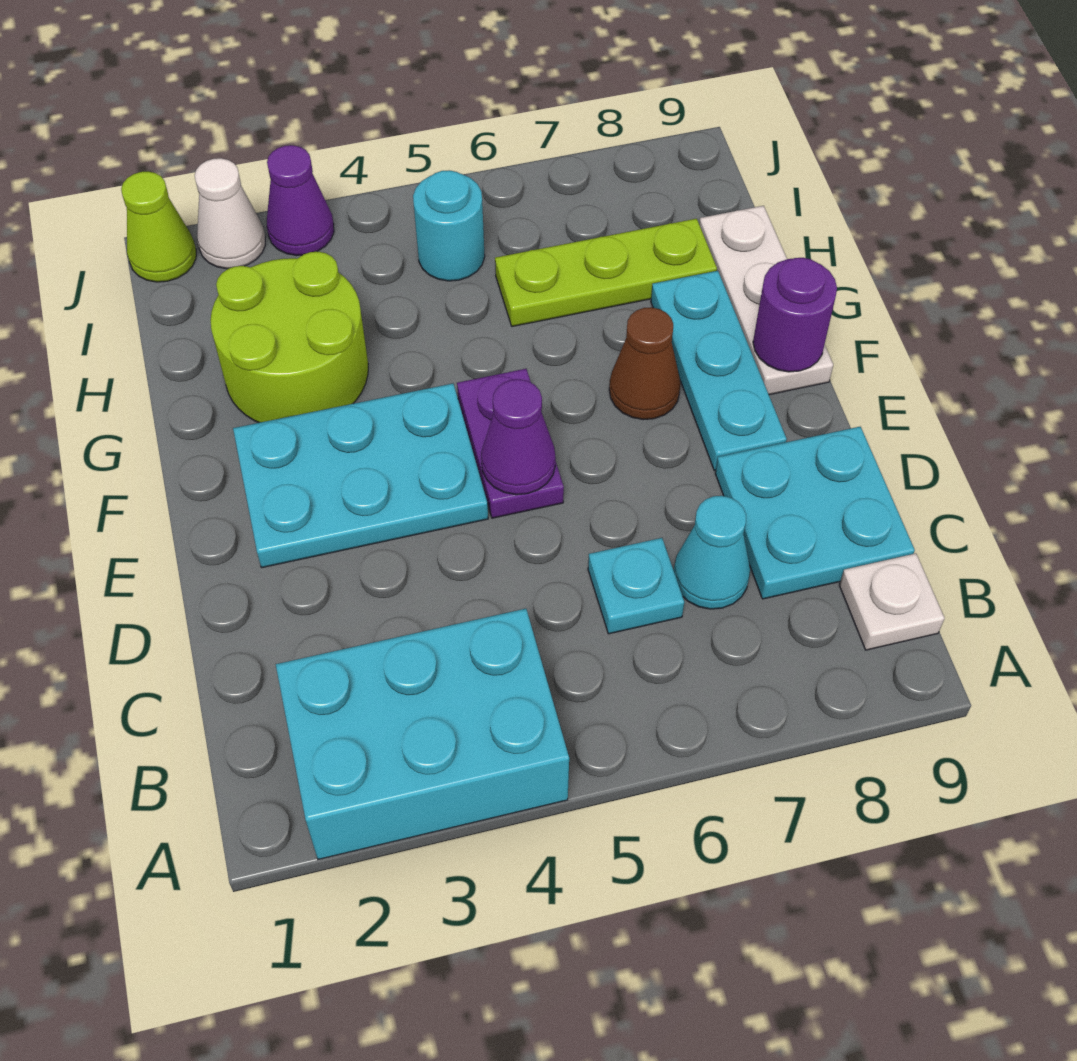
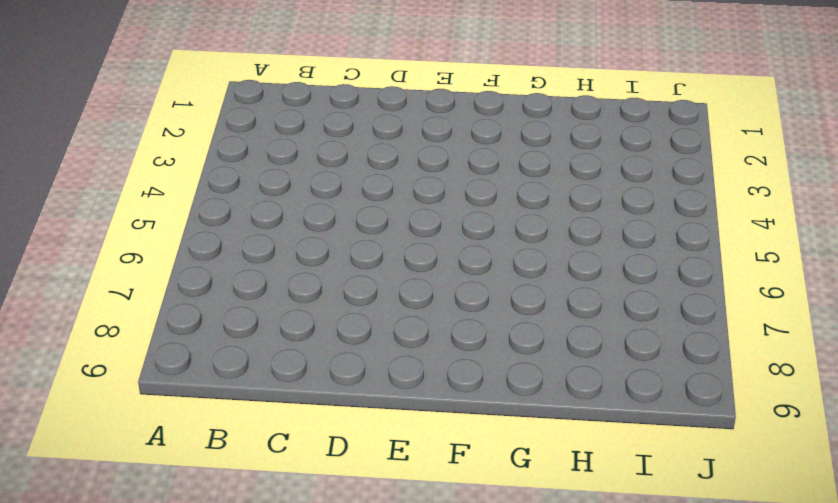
none -> cyan brick A2:B4 level 1
none -> white plate B9 level 1
none -> cyan plate C6 level 1

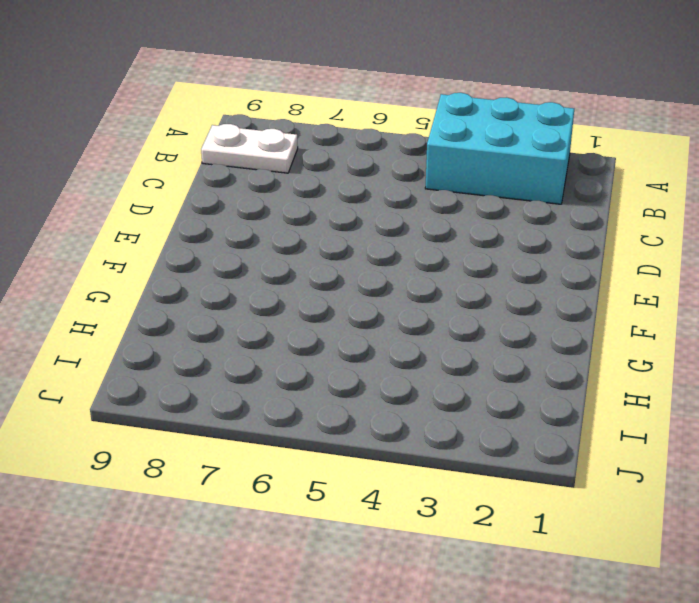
white plate B8:B9 level 1 -> white plate B9 level 1
none -> cyan plate C6 level 1
none -> cyan cone C7 level 1
none -> cyan plate C8:D9 level 1

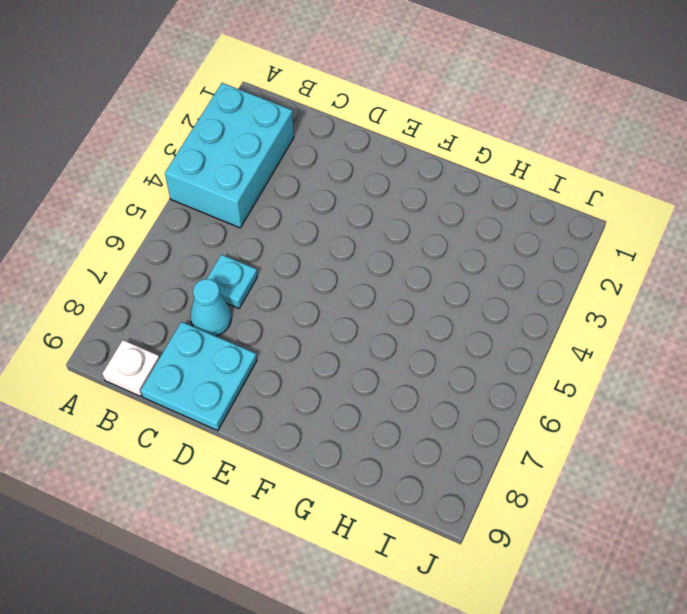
none -> cyan plate E2:F4 level 1
none -> purple plate E5:F5 level 1
none -> cyan plate E8:G8 level 1

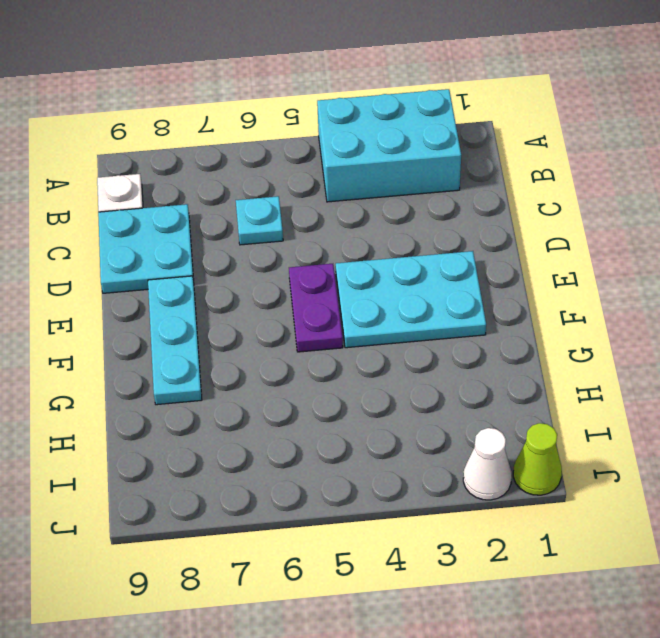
none -> cyan cone C7 level 1
none -> brown cone F7 level 1
none -> white plate F9:H9 level 1

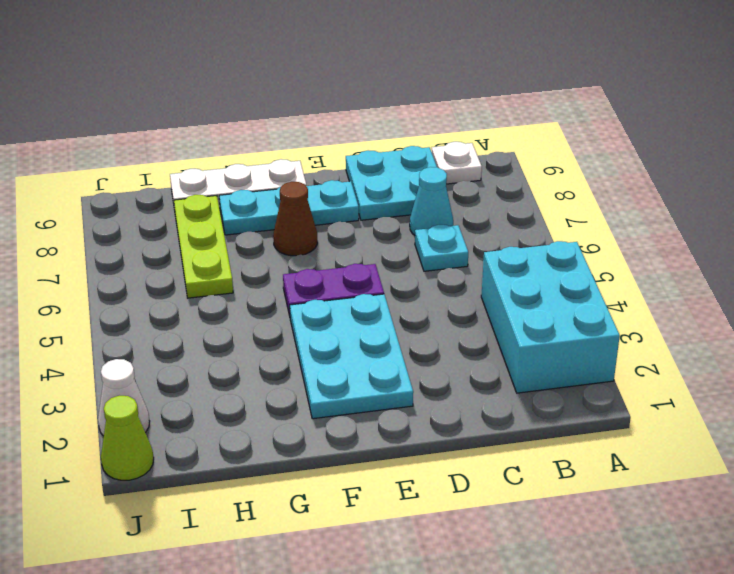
none -> lime round brick G2:H3 level 1
none -> cyan round brick I5 level 1
none -> purple cone J3 level 1

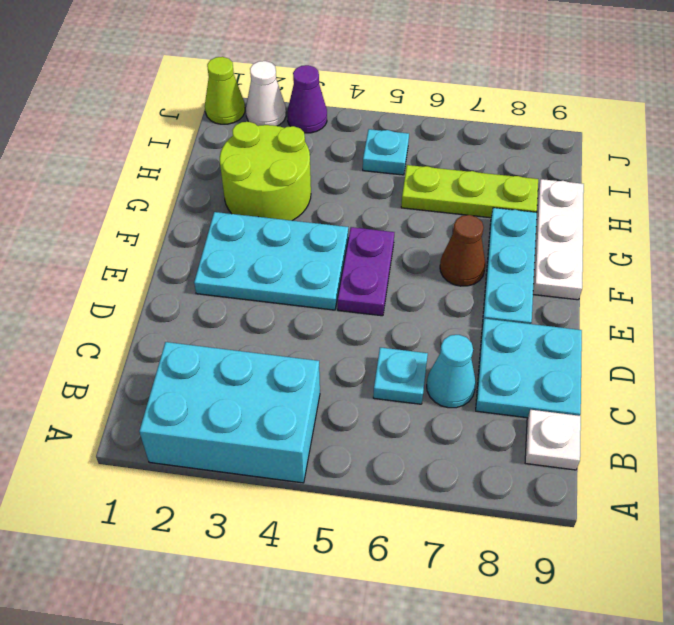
cyan plate I5 level 1 -> cyan round brick I5 level 1
none -> purple cone E5 level 2
none -> purple round brick F9 level 2

